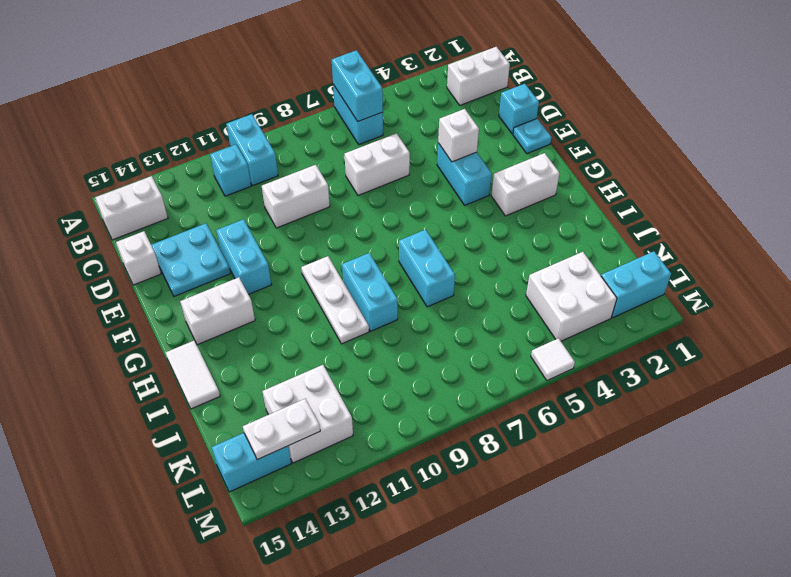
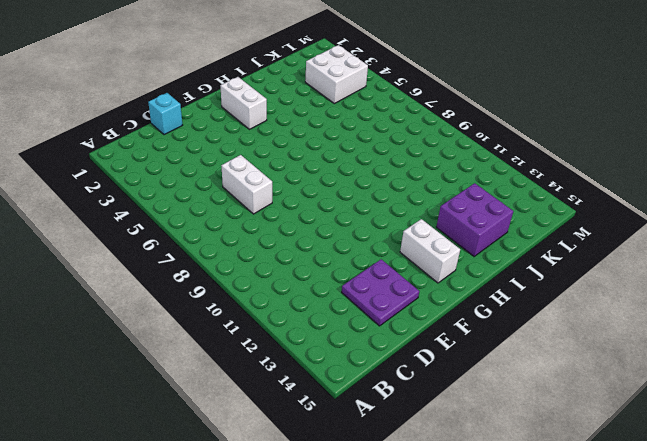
purple plate D13:E14 level 1 -> cyan plate D13:E14 level 1
purple brick I13:J14 level 1 -> none
none -> cyan brick A6:B6 level 1
none -> cyan brick A10:B10 level 1
none -> white brick B1:B2 level 1

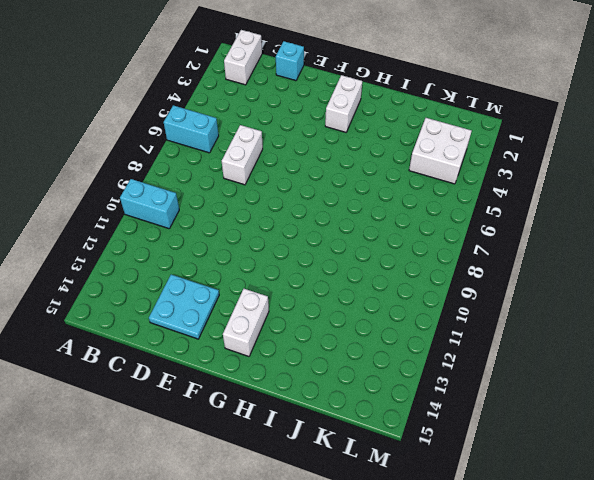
none -> cyan brick B11 level 1
none -> white brick B14:B15 level 1
none -> white brick D9:D10 level 1

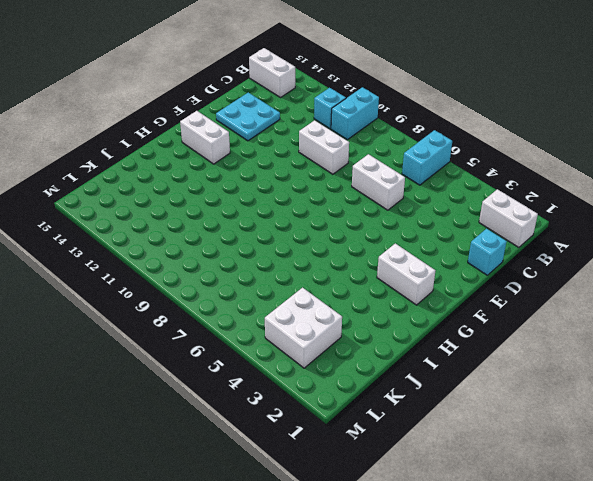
none -> white brick D15 level 1
none -> cyan plate E1 level 1
none -> cyan brick E4:F4 level 1

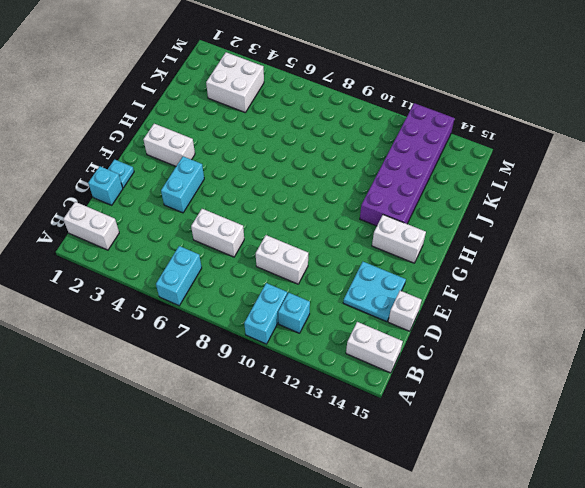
purple brick H12:M13 level 1 -> white brick K12:L13 level 1
none -> cyan brick E12:F12 level 1
none -> white plate G10:I10 level 1
none -> cyan brick H7:I7 level 1

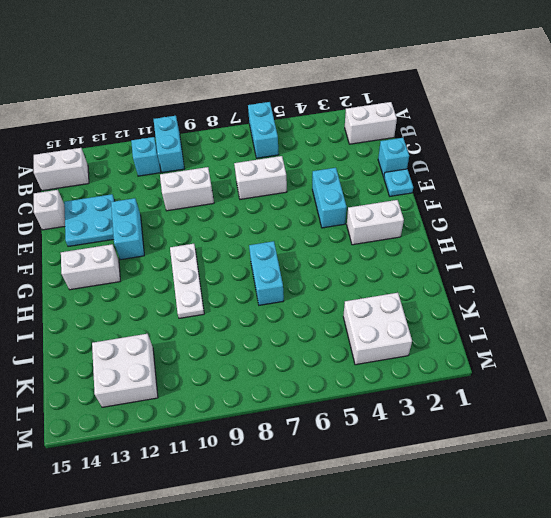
none -> cyan brick H9:I9 level 1
none -> white tile H15:I15 level 1
none -> cyan brick L1:L2 level 1

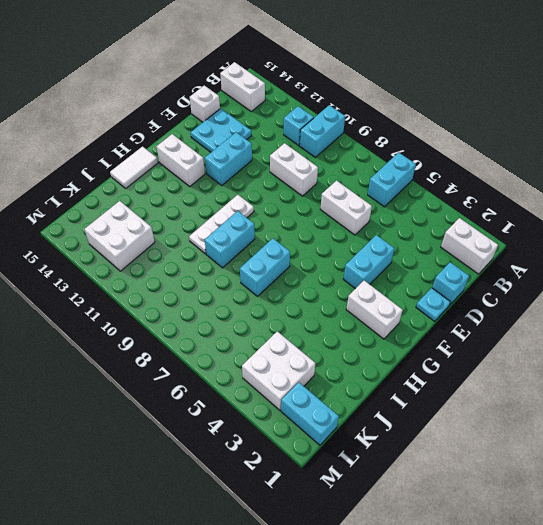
none -> cyan brick L14:L15 level 1
none -> white tile M5 level 1
none -> cyan brick A6:B6 level 2

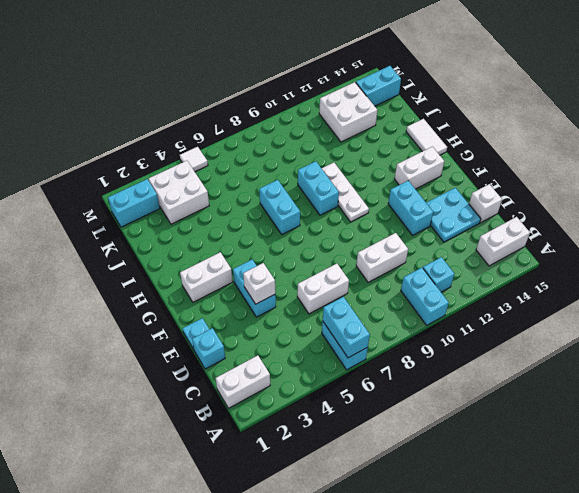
none -> white plate L13:L14 level 2

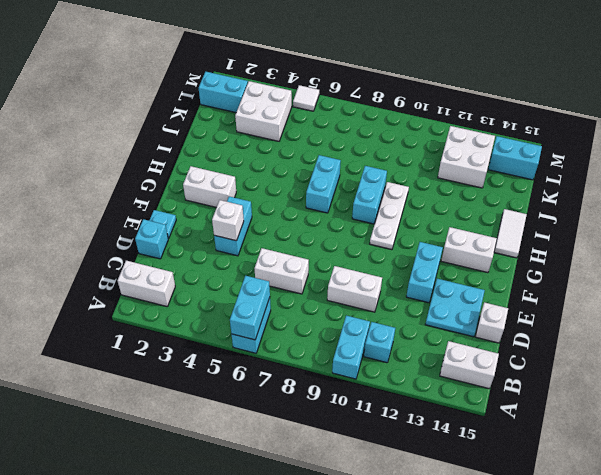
none -> white plate L13:L14 level 2

